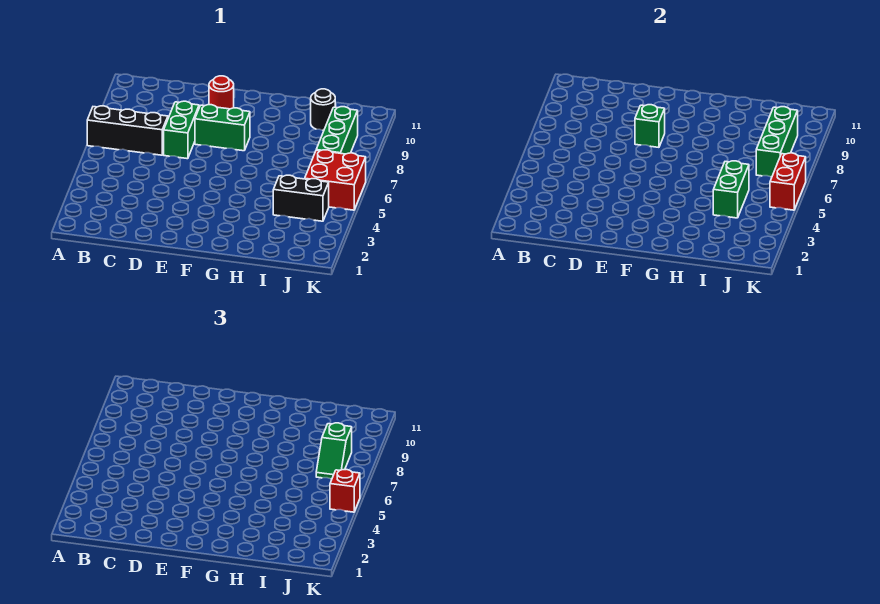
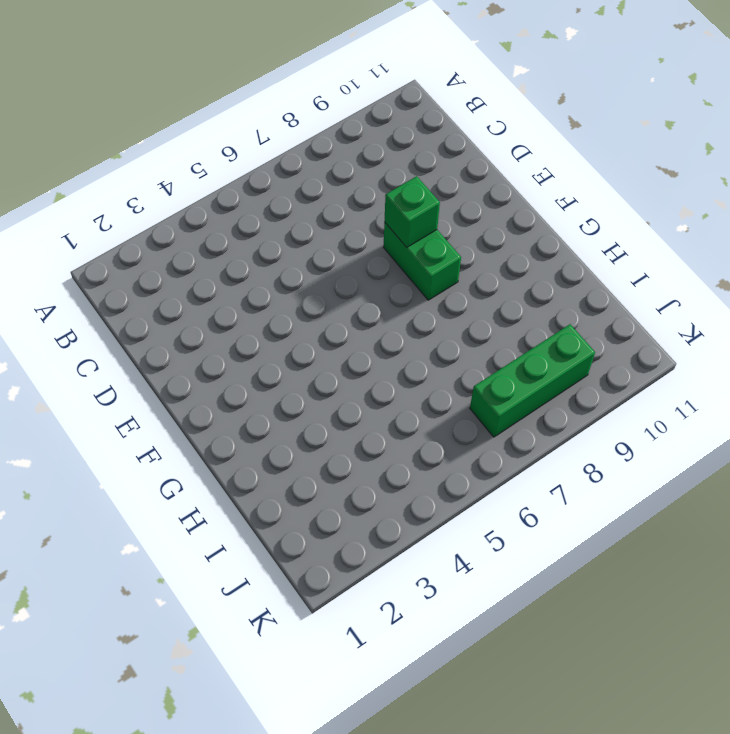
none -> black brick A7:C7 level 1
none -> green brick D7:D8 level 1
none -> red round brick E10 level 1

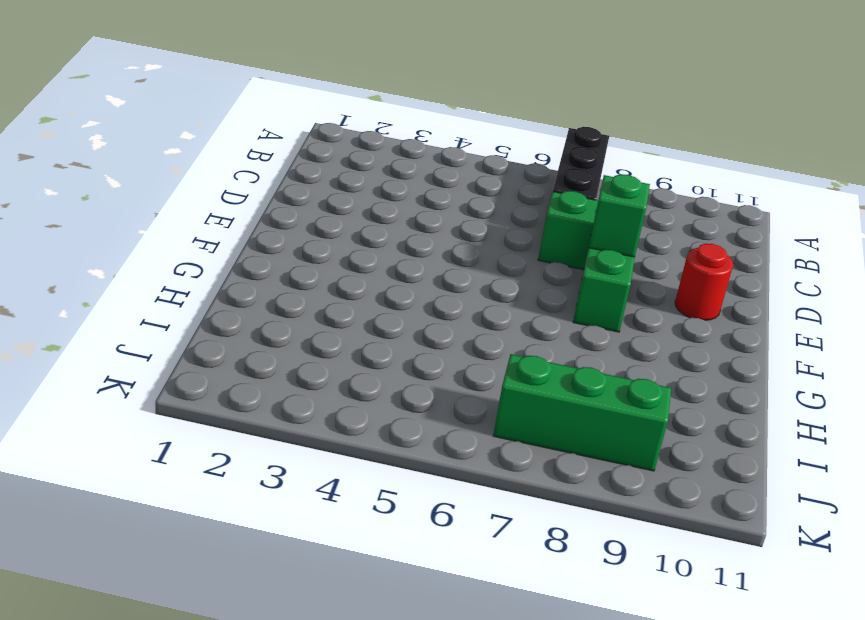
none -> black brick I4:J4 level 1
none -> black round brick I10 level 1
none -> red brick J5:K6 level 1

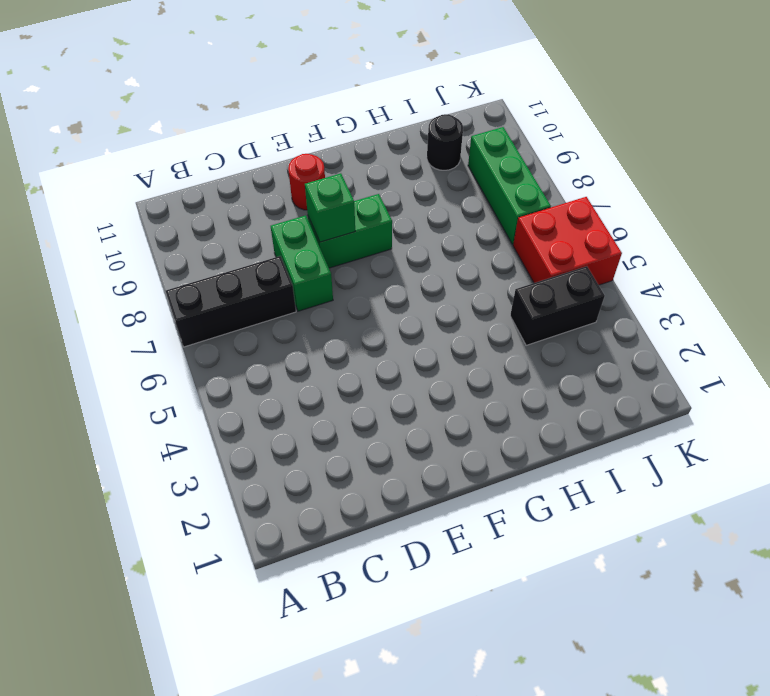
none -> green brick I4:I5 level 2
none -> green brick J7:J9 level 2
none -> red brick K5:K6 level 2

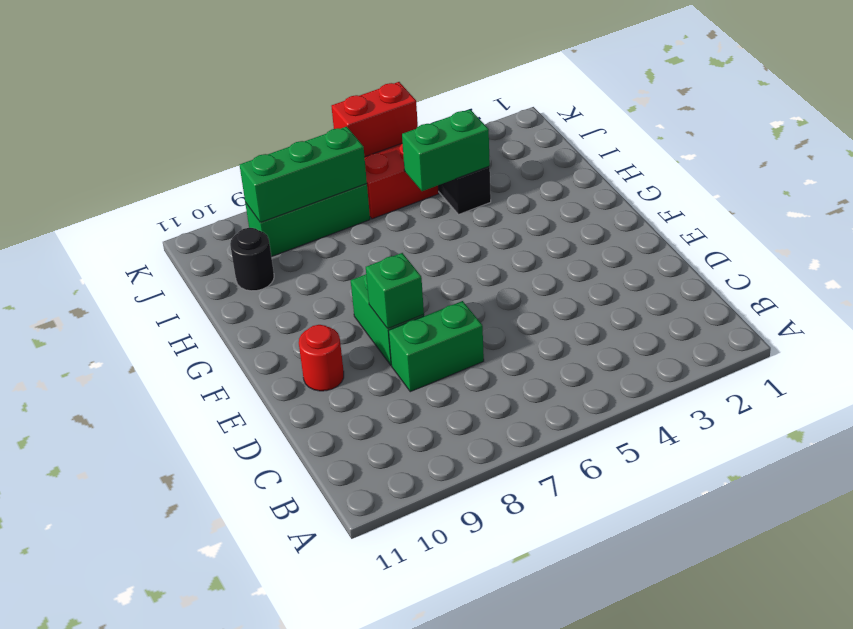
none -> black brick A7:C7 level 1
none -> green slope J7:J8 level 3 top 8
none -> red brick K5 level 3

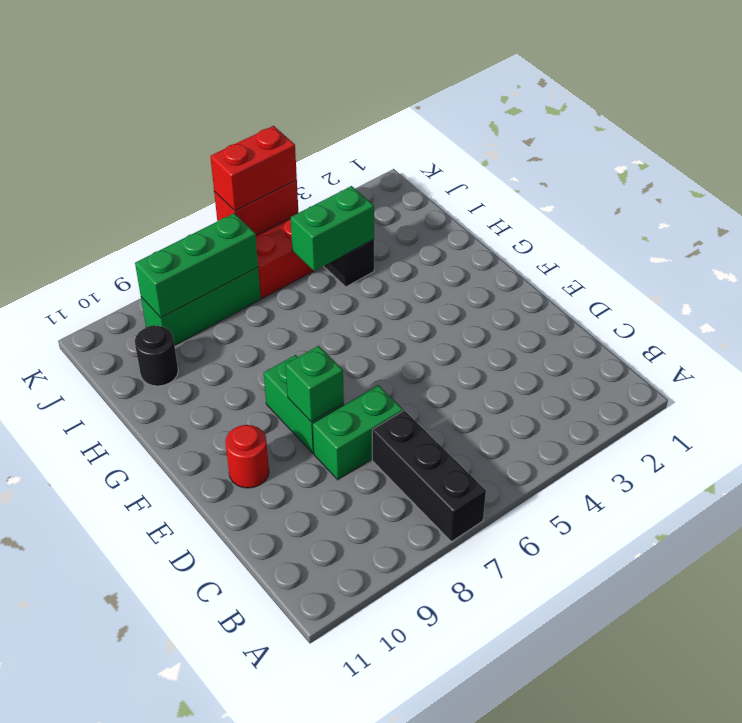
red brick K5:K6 level 3 -> red brick K5 level 3
none -> green slope J7:J8 level 3 top 8

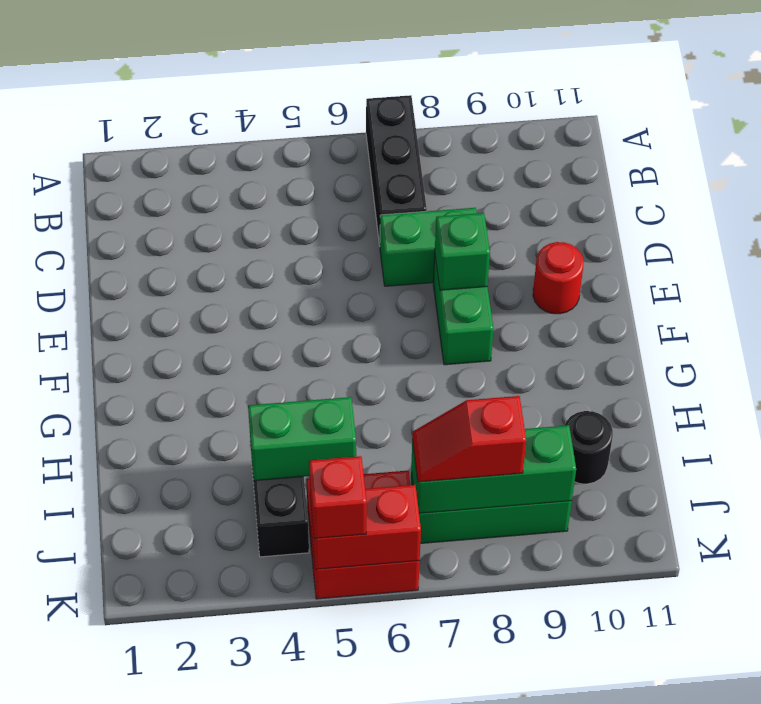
red slope J7:J8 level 3 top 8 -> green slope J7:J8 level 3 top 8

